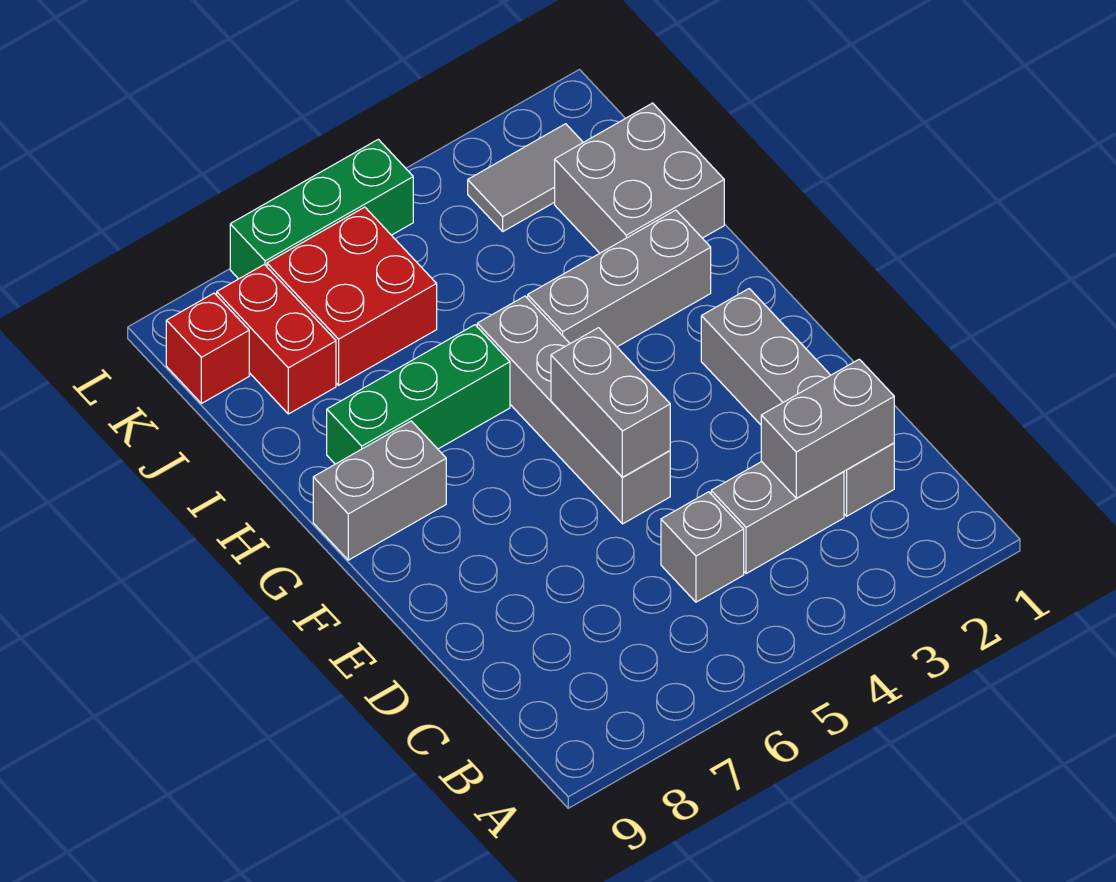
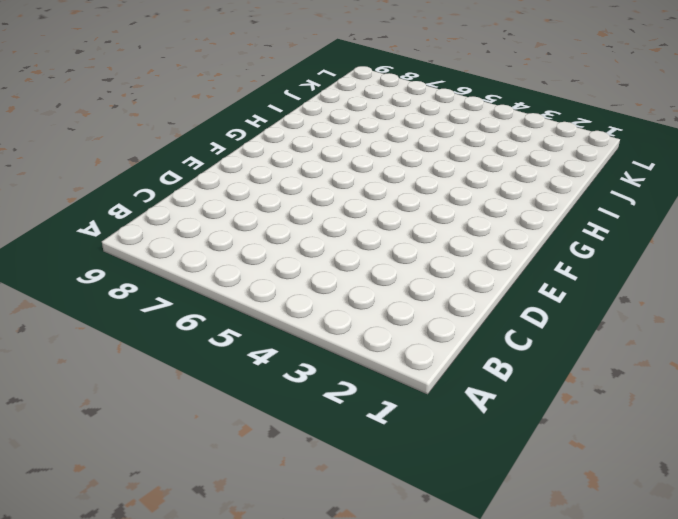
none -> grey brick C2:F2 level 1
none -> grey brick C3:C4 level 1
none -> grey brick C5 level 1

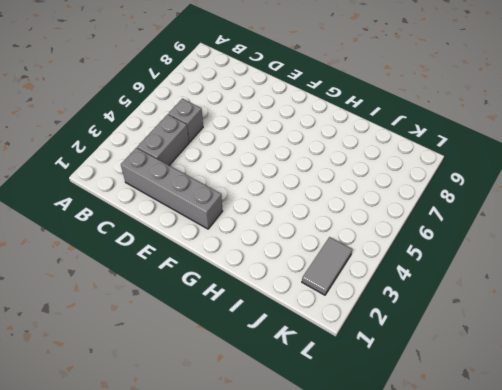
none -> grey brick E5:H5 level 1
none -> grey brick G8:G9 level 1
none -> grey brick H2:H4 level 1

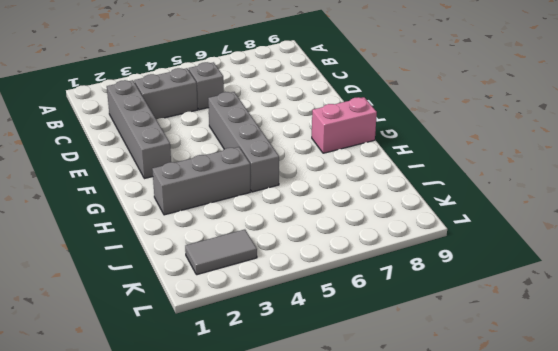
pink brick G8:G9 level 1 -> grey brick G8:G9 level 1
none -> green brick H6:H8 level 1
none -> grey brick I1:J2 level 1
none -> red brick J6:K7 level 1

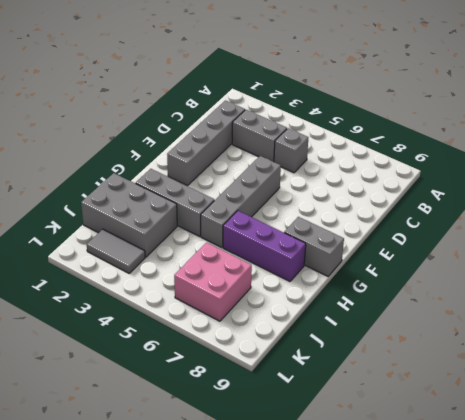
purple brick H6:H8 level 1 -> green brick H6:H8 level 1
grey brick I1:J3 level 1 -> grey brick I1:J2 level 1
pink brick J6:K7 level 1 -> red brick J6:K7 level 1
none -> red brick J8:K8 level 1
none -> red brick K9 level 1
none -> green brick L5:L7 level 1

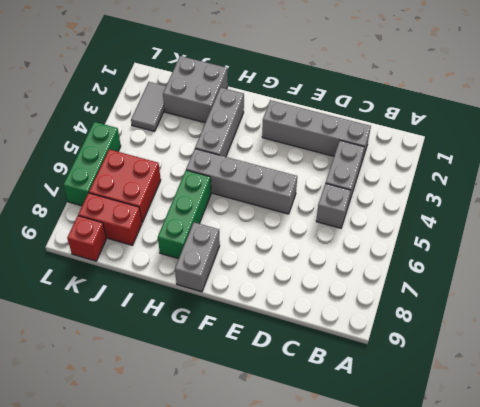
none -> grey brick C2:C3 level 2
none -> grey brick E5:F5 level 2

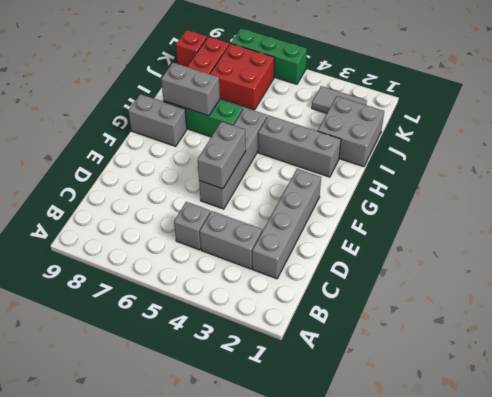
grey brick H7:H8 level 2 -> grey brick C2:C3 level 2

